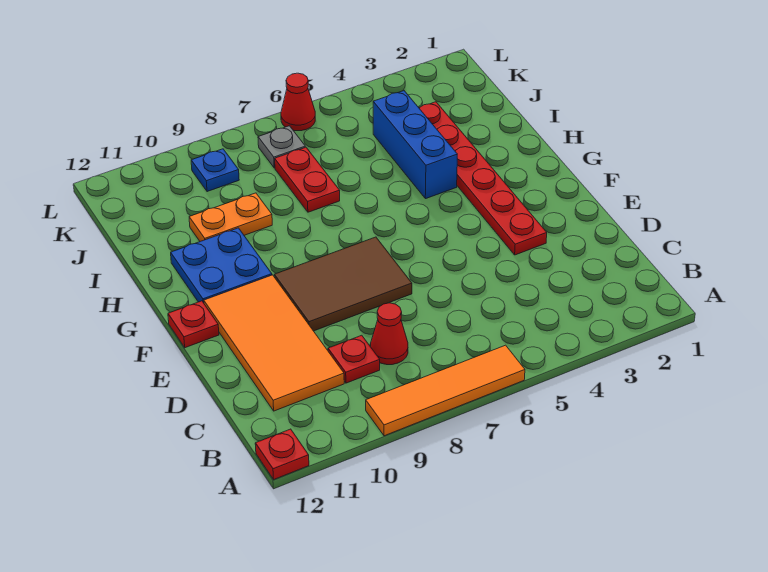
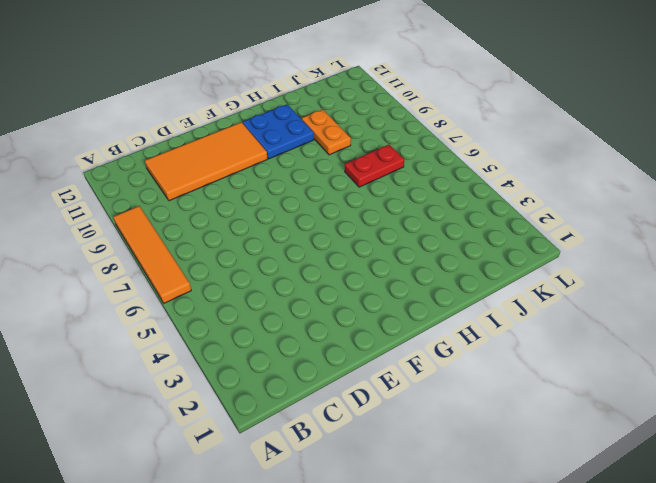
none -> red plate A12 level 1
none -> red cone C8 level 1
none -> red plate C9 level 1

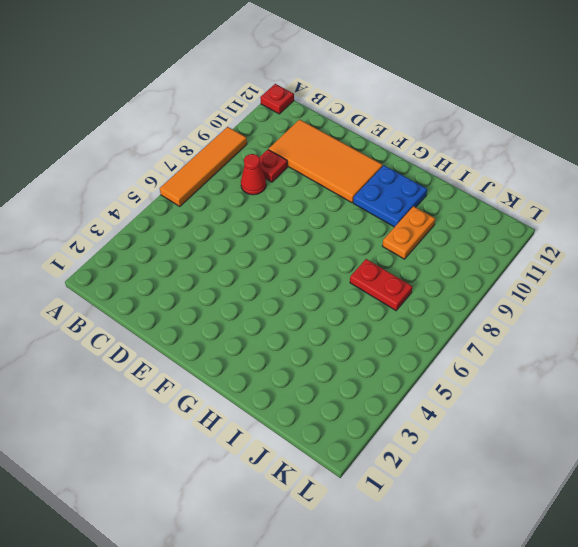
none -> red plate E3:J3 level 1
none -> brown tile E7:F9 level 1
none -> red plate F12 level 1

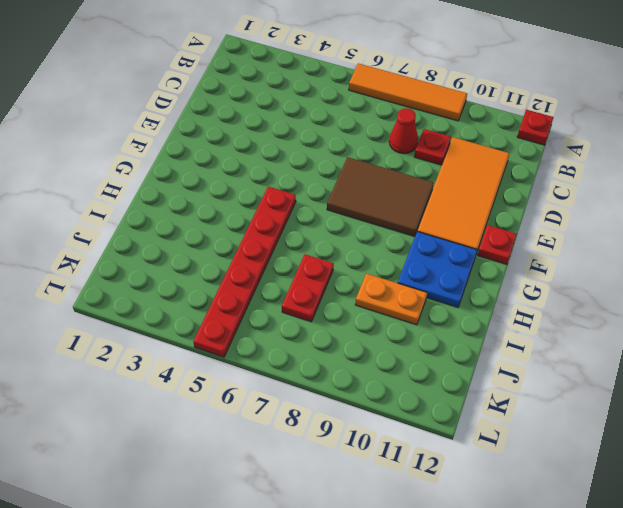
red plate G5:L5 level 1 -> red plate E3:J3 level 1
none -> blue brick H4:J4 level 1
none -> grey plate K7 level 1
none -> blue plate K9 level 1

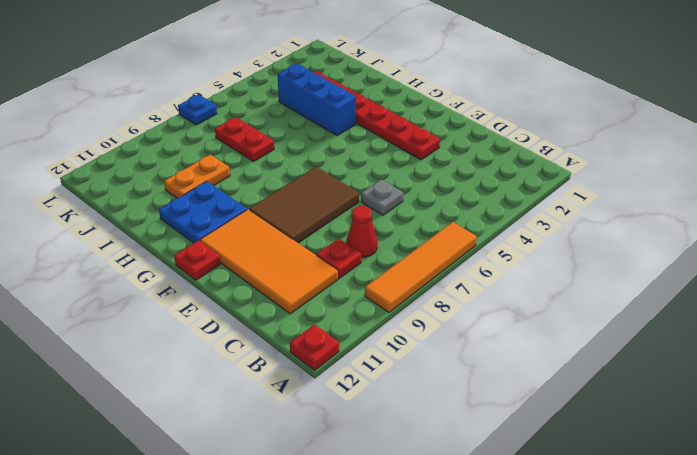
grey plate D6 level 1 -> grey plate K7 level 1
blue plate L7 level 1 -> blue plate K9 level 1
none -> red cone L6 level 1

